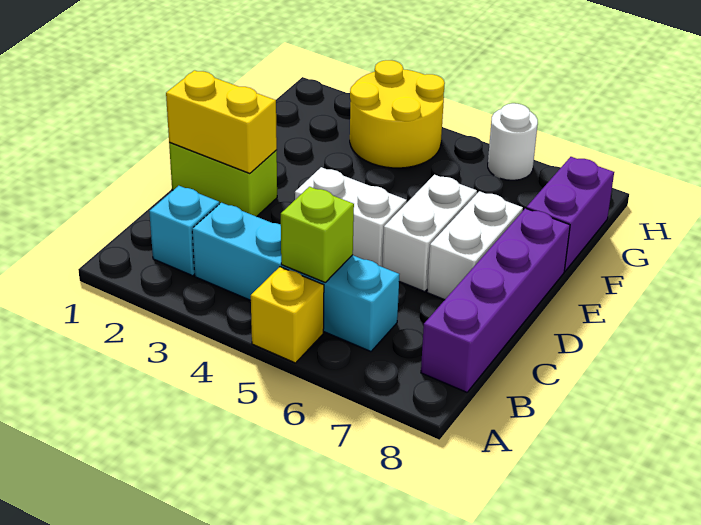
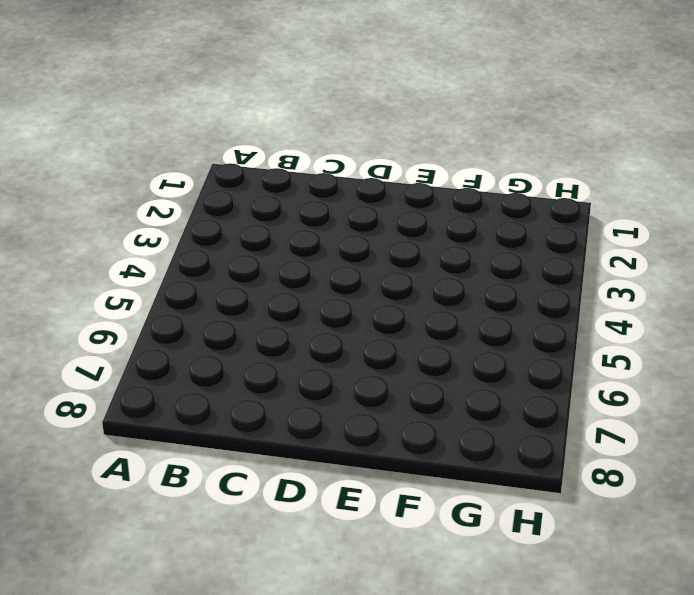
none -> yellow brick A5 level 1
none -> cyan brick B2 level 1
none -> cyan brick B3:B6 level 1

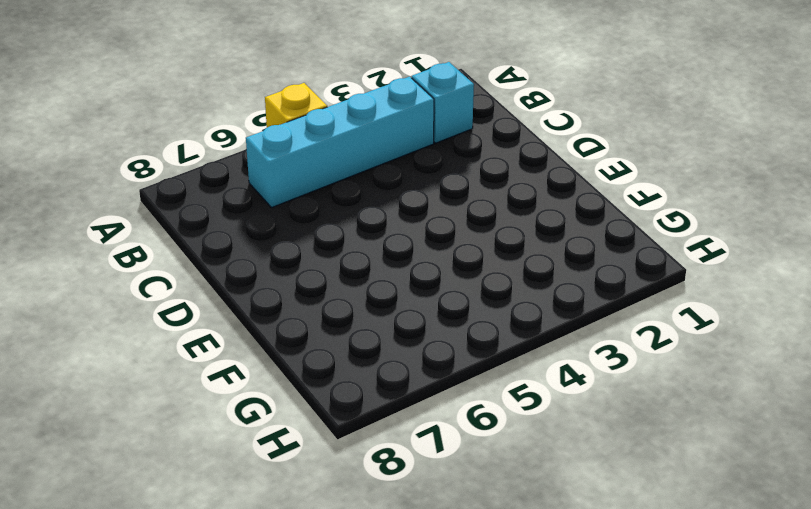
none -> purple brick B8:E8 level 1
none -> lime brick D1:D2 level 1
none -> white brick D4:D5 level 1

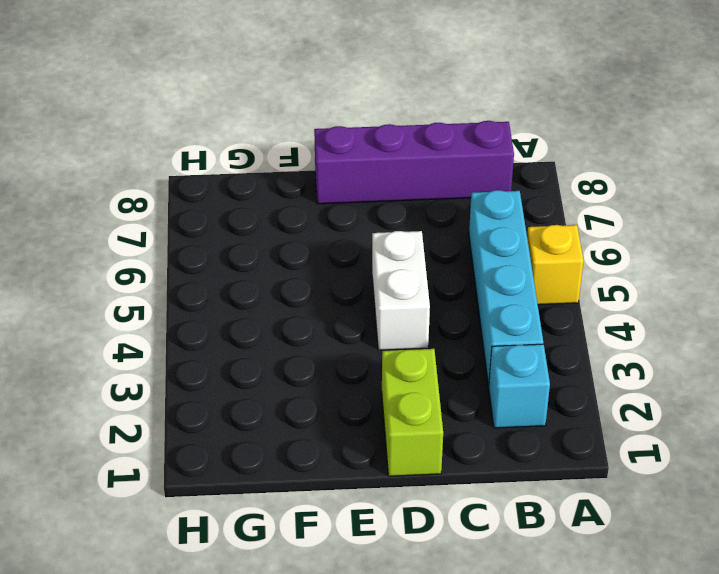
none -> white brick D6:E6 level 1
none -> white brick D7:E7 level 1
none -> purple brick F8:G8 level 1

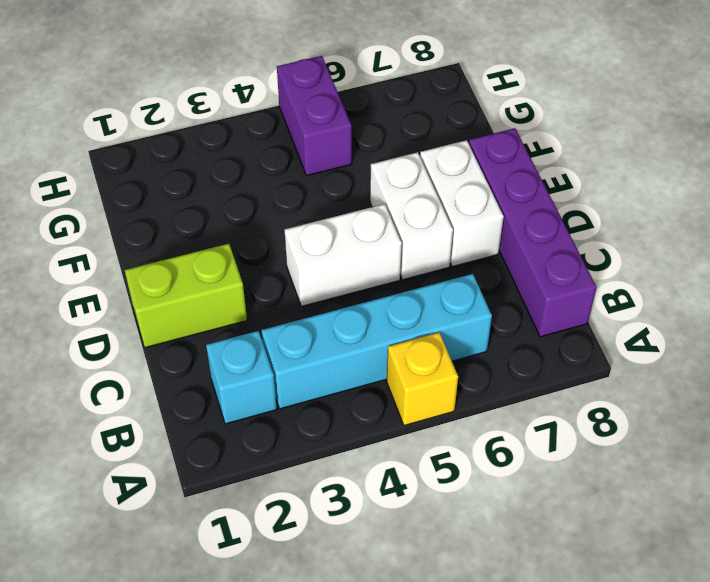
purple brick G5:H5 level 1 -> purple brick F8:G8 level 1
none -> yellow round brick G3:H4 level 1
none -> white round brick H6 level 1
none -> lime brick B5 level 2

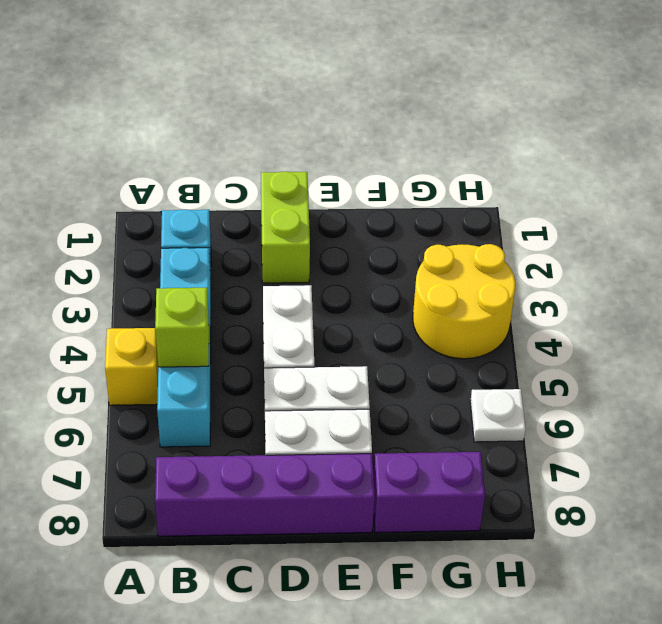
white plate H6 level 1 -> white round brick H6 level 1
none -> yellow brick D1:D2 level 2

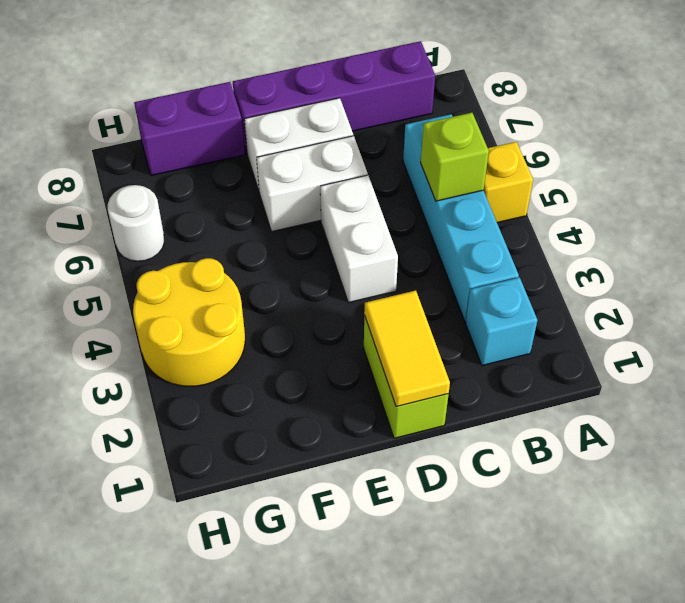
yellow tile D1:D2 level 2 -> yellow brick D1:D2 level 2

